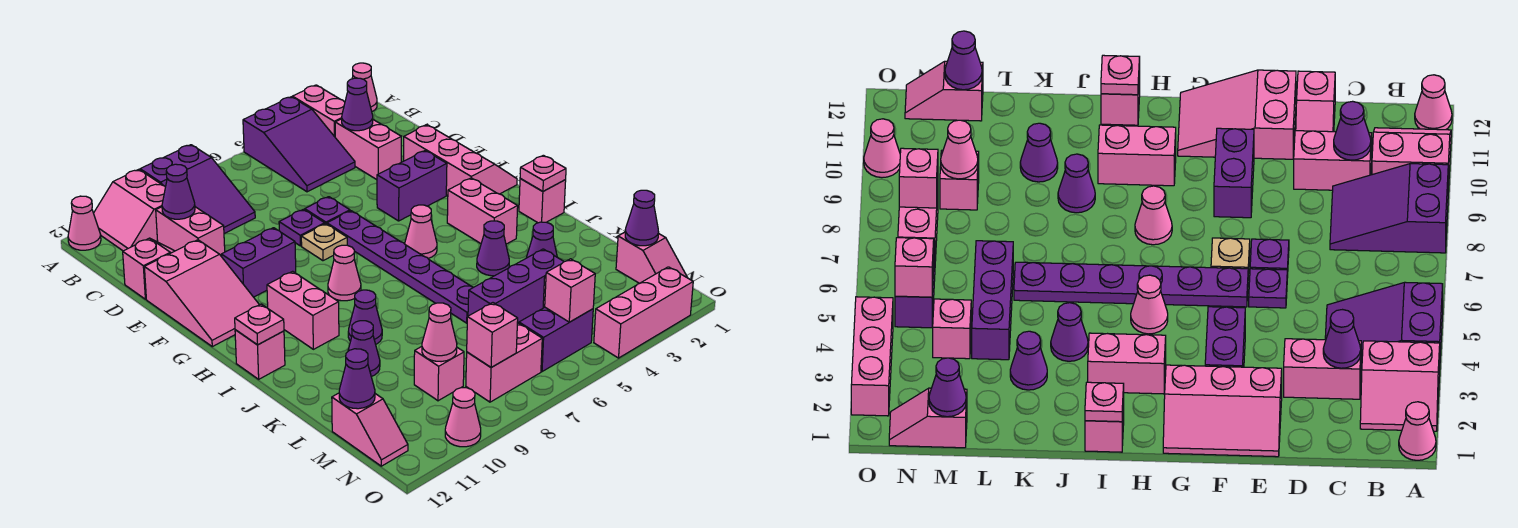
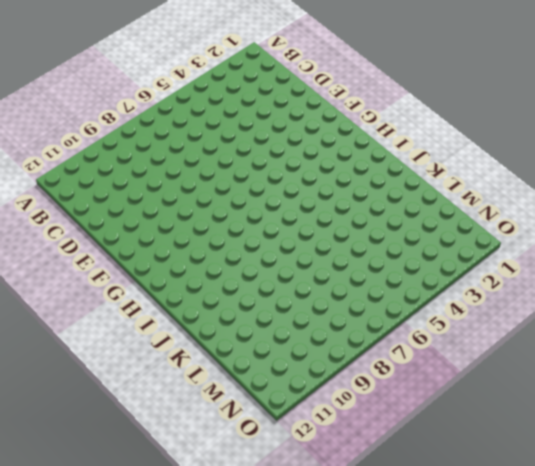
none -> pink cone A1 level 1
none -> pink slope A2:B3 level 1 top 3
none -> purple slope A4:C5 level 1 top A
none -> purple slope A8:C9 level 1 top A

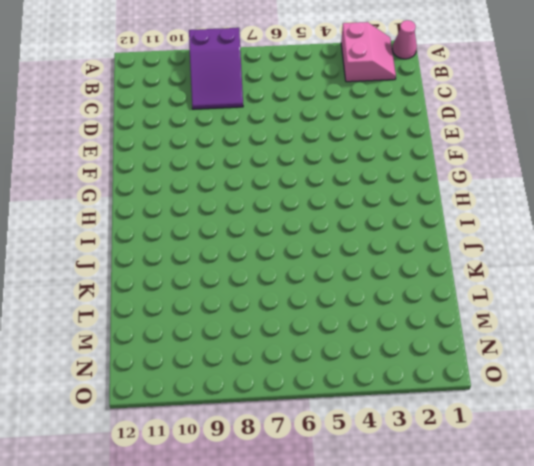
none -> purple slope A4:C5 level 1 top A
none -> pink slope A10:B11 level 1 top 10
none -> pink cone A12 level 1
none -> pink brick C3:D3 level 1

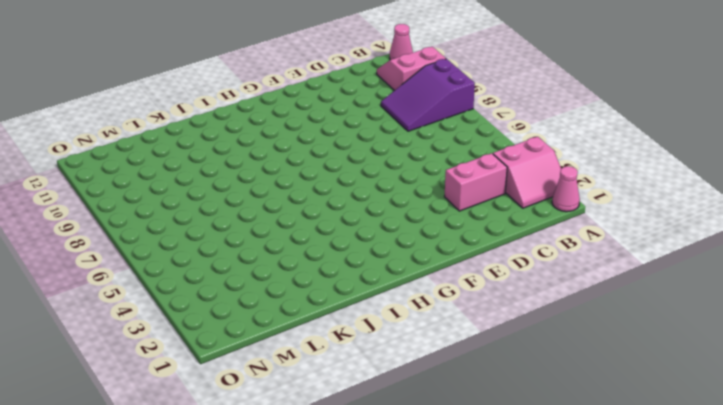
none -> purple slope A4:C5 level 1 top A
none -> pink brick C10:D10 level 1
none -> pink slope D11:D12 level 1 top 12
none -> pink slope E1:G2 level 1 top 2

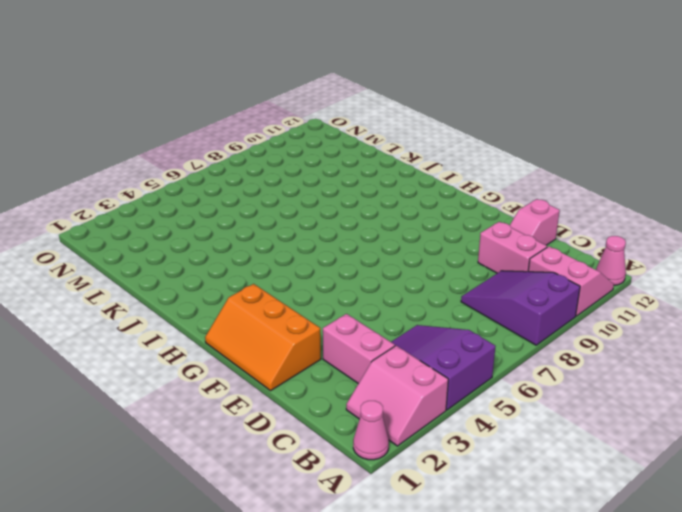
orange slope E1:G2 level 1 top 2 -> pink slope E1:G2 level 1 top 2
none -> purple plate E6 level 1
none -> purple plate E7 level 1
none -> pink slope E11:G12 level 1 top E
none -> purple brick F3:F4 level 1

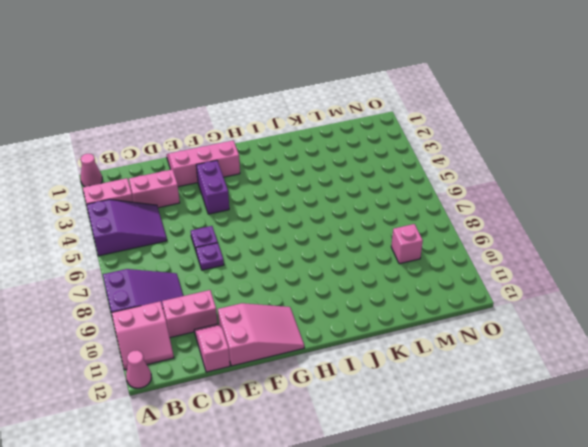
none -> purple plate F6:K6 level 1
none -> tan plate F7 level 1
none -> purple brick F9:F10 level 1
none -> pink brick H3:I3 level 1

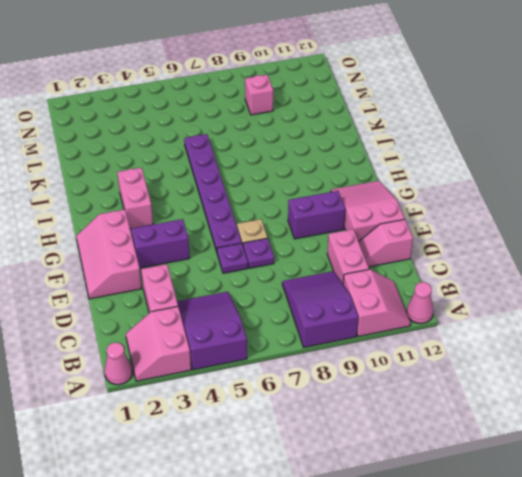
none -> pink cone H5 level 1
none -> pink cone H8 level 1
none -> pink brick H10:I10 level 1
none -> pink brick I1 level 1

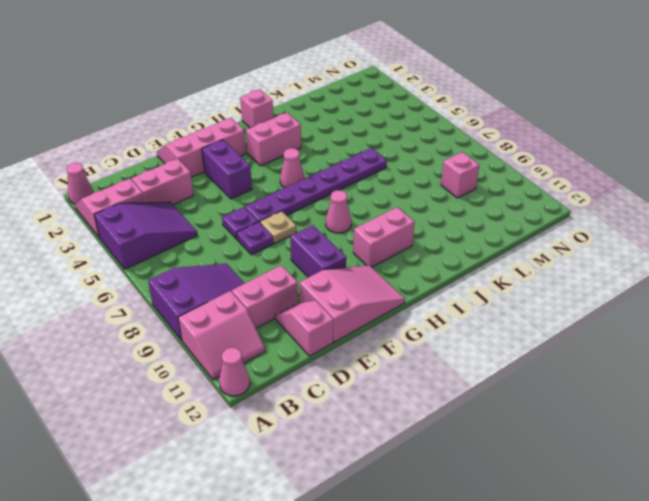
none -> pink brick I12 level 1
none -> purple cone J4 level 1
none -> purple cone J9 level 1
none -> purple cone K3 level 1

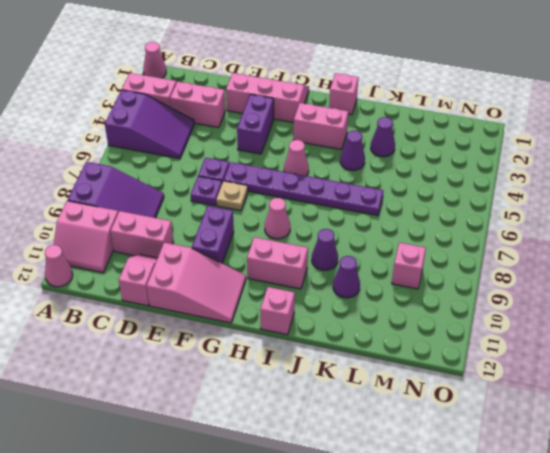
none -> purple brick L4:L6 level 1
none -> pink slope M1:N1 level 1 top M
none -> pink brick M4 level 1
none -> pink slope M12:N12 level 1 top M

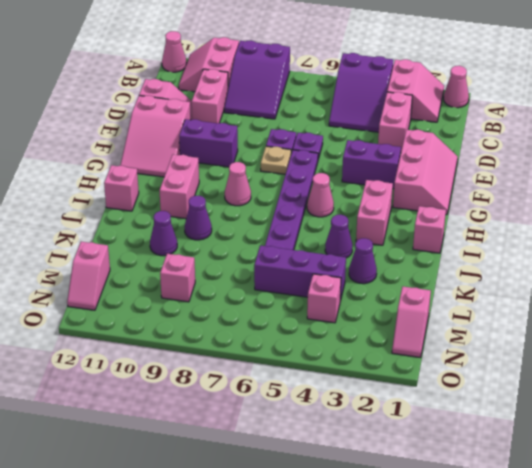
none -> purple brick N5:N6 level 1
none -> pink brick N7:N8 level 1
none -> pink brick O2:O4 level 1
none -> pink cone O10 level 1

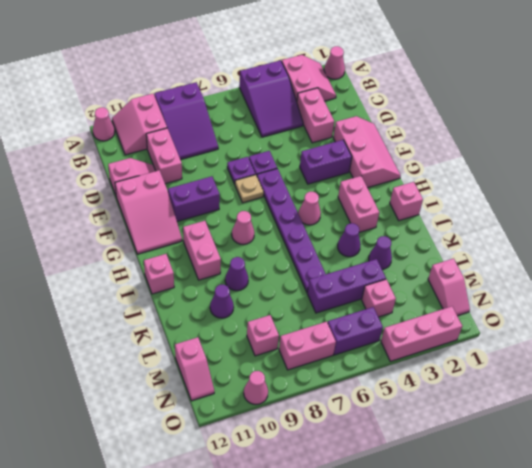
none -> purple cone C3 level 2
none -> purple cone C10 level 2
none -> pink plate I1 level 2
none -> pink plate I12 level 2

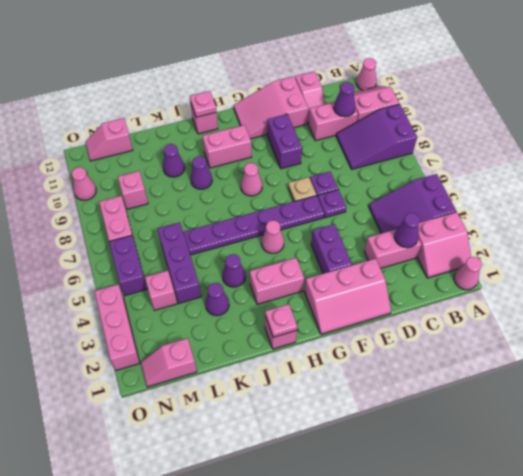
none -> purple cone M1 level 2
none -> pink cone M9 level 2
none -> purple cone M12 level 2
none -> pink brick N5 level 2

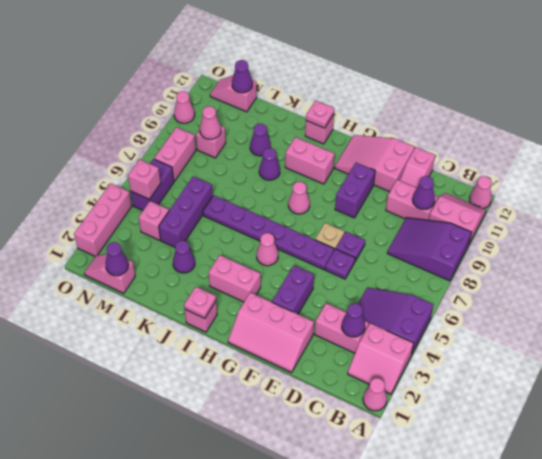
none -> purple cone J4 level 1
none -> pink brick N8 level 2

